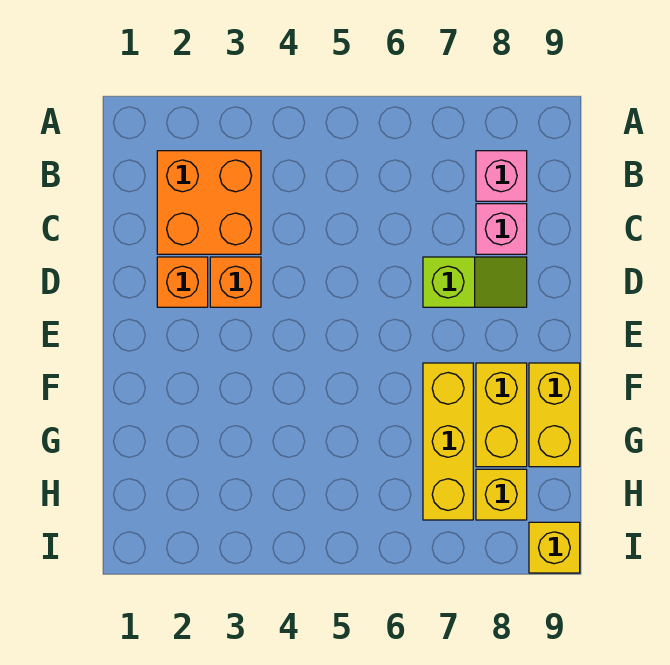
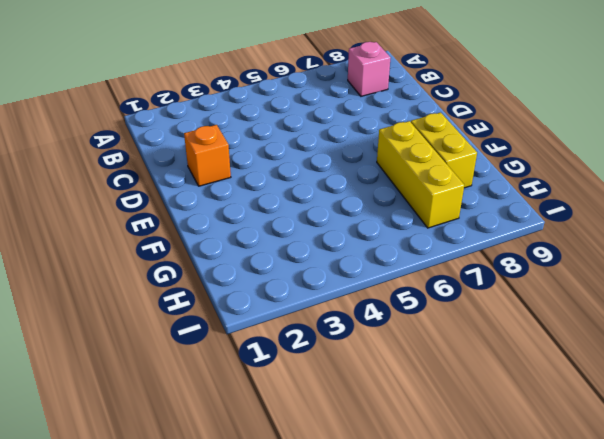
none -> orange brick B2:C3 level 1
none -> pink brick C8 level 1

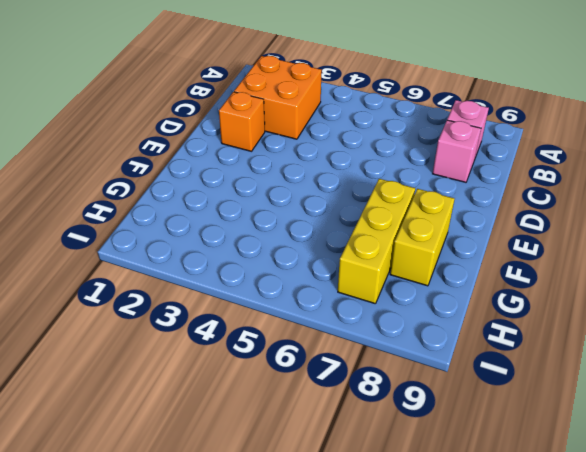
none -> orange brick D3 level 1
none -> lime slope D7:D8 level 1 top 7

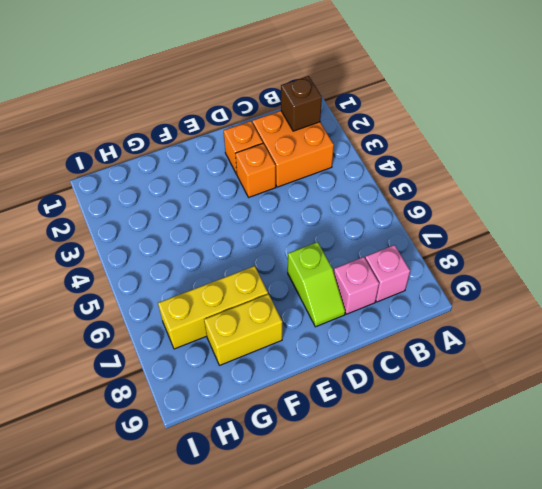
brown brick B2 level 2 -> none
none -> yellow brick F9:G9 level 1
none -> yellow brick H8 level 1

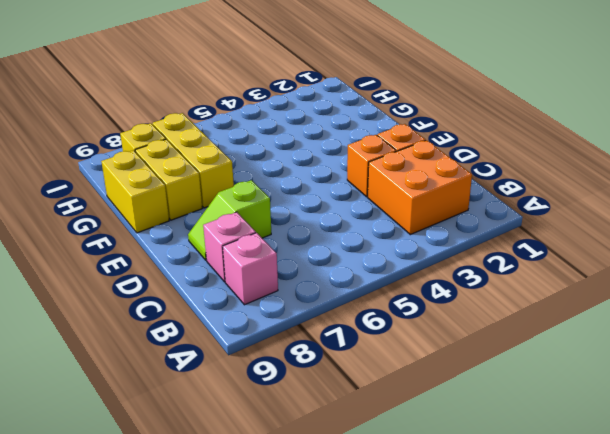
none -> yellow brick I9 level 1

